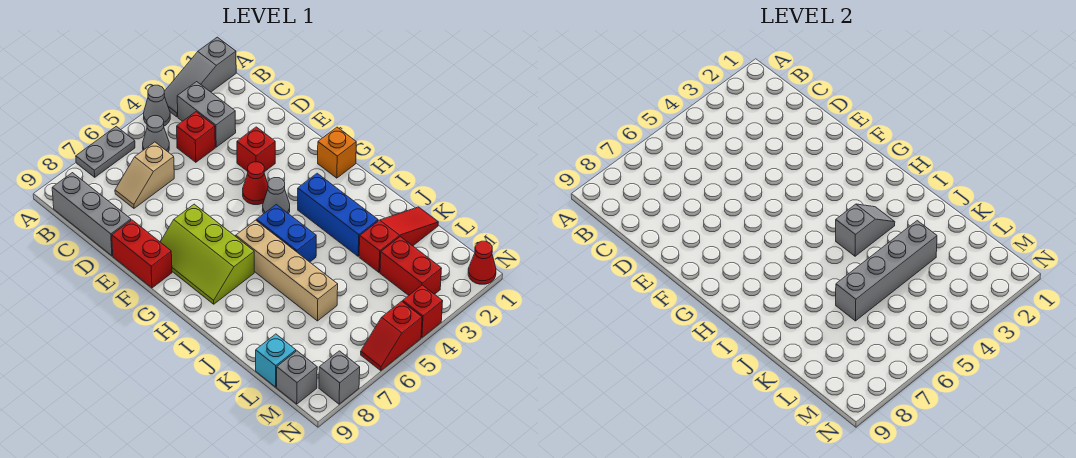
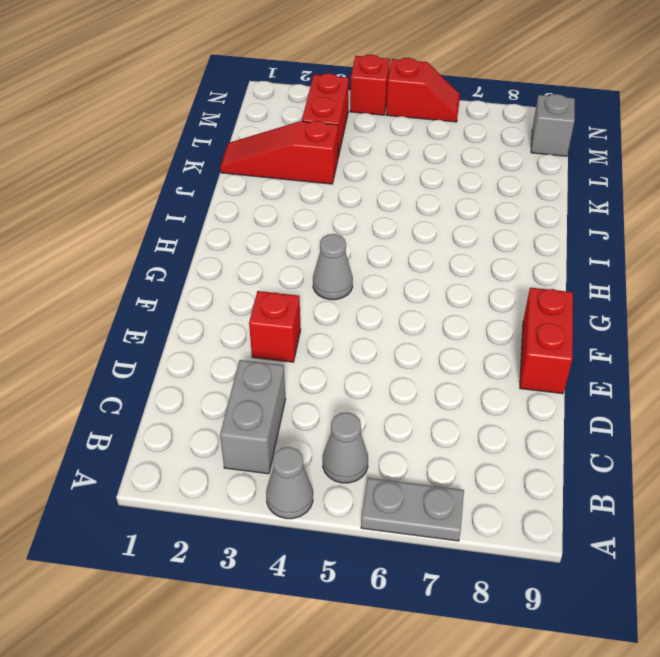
none -> grey slope A1:A3 level 1 top 1
none -> grey brick B9:D9 level 1
none -> red brick C4 level 1

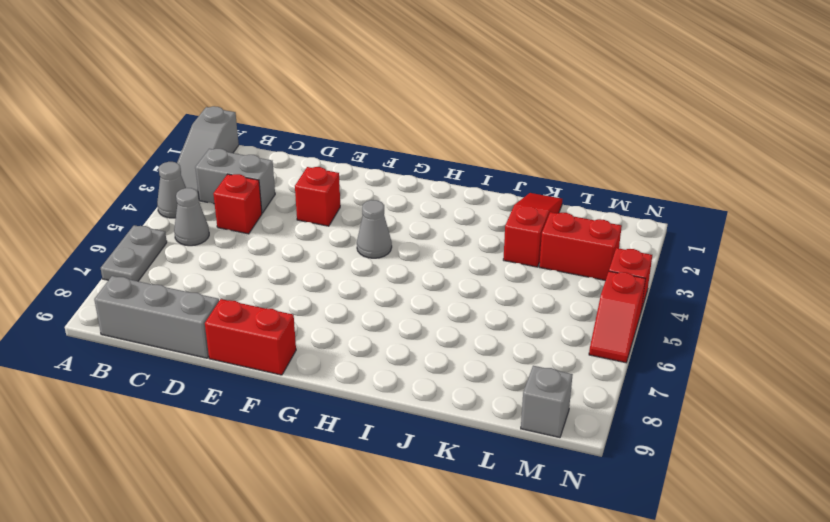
none -> tan slope C6:C7 level 1 top 6
none -> red cone F4 level 1
none -> lime slope F7:H8 level 1 top 7

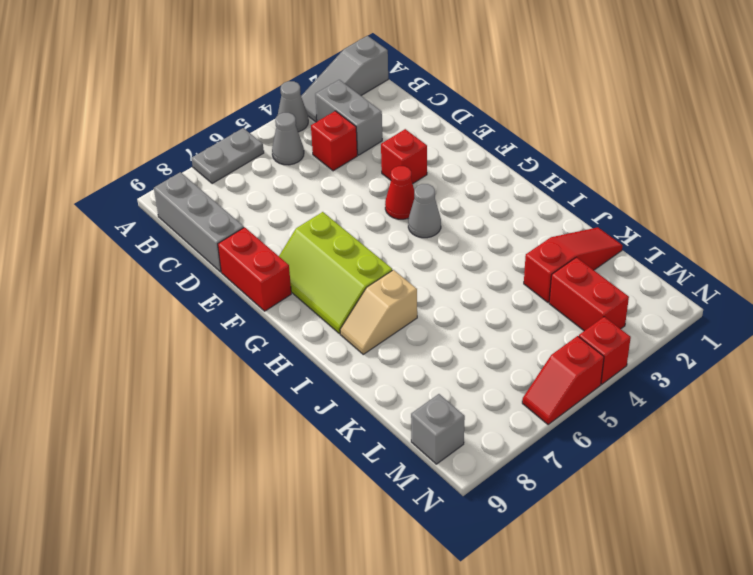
tan slope I7:I8 level 1 top 7 -> tan slope C6:C7 level 1 top 6
none -> orange brick G1 level 1
none -> blue brick H3:J3 level 1
none -> blue brick H5:I5 level 1

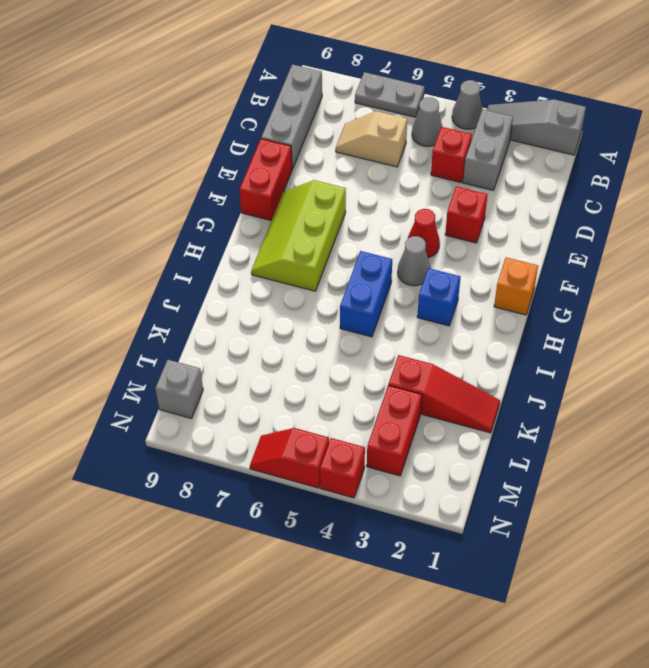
blue brick H3 level 1 -> blue brick H3:J3 level 1
none -> tan brick H6:K6 level 1
none -> cyan brick L9 level 1
none -> red cone N1 level 1

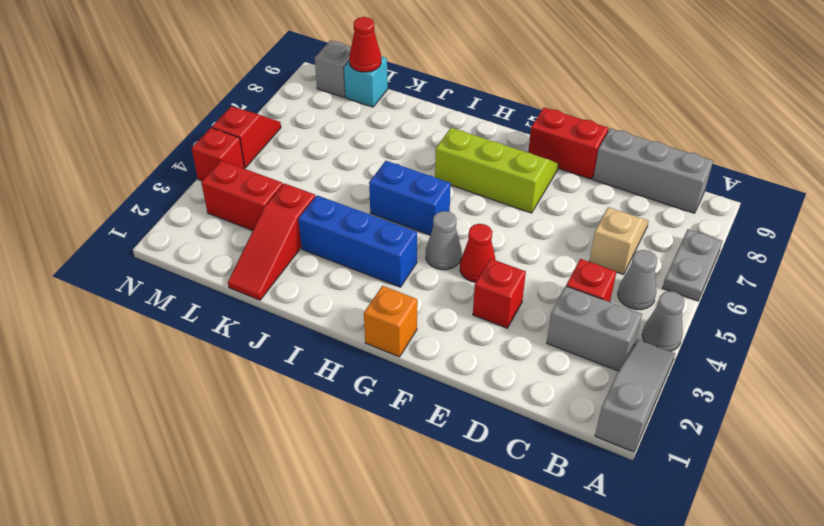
red cone L9 level 2 -> red cone N1 level 1
none -> tan brick H6:K6 level 1
none -> grey brick N8 level 1
none -> grey slope I3:I4 level 2 top 4

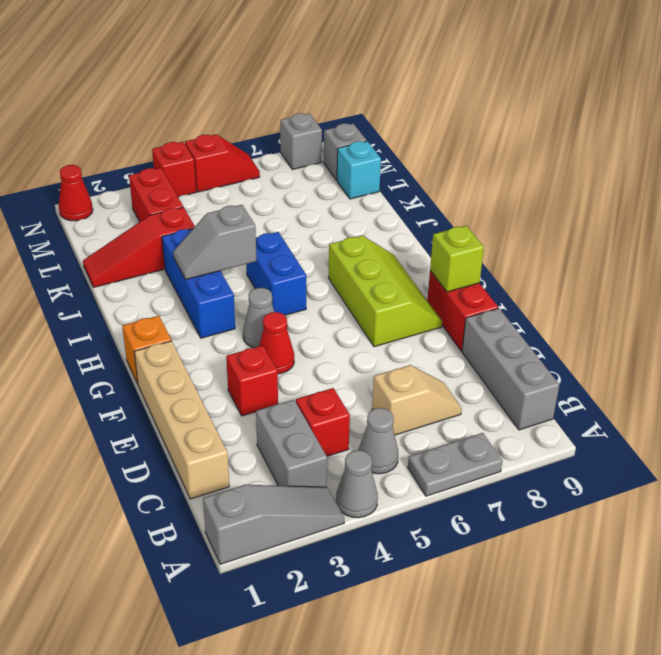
tan brick C1:F1 level 1 -> tan brick H6:K6 level 1
lime brick F9 level 2 -> none
none -> grey brick K3:K6 level 2

